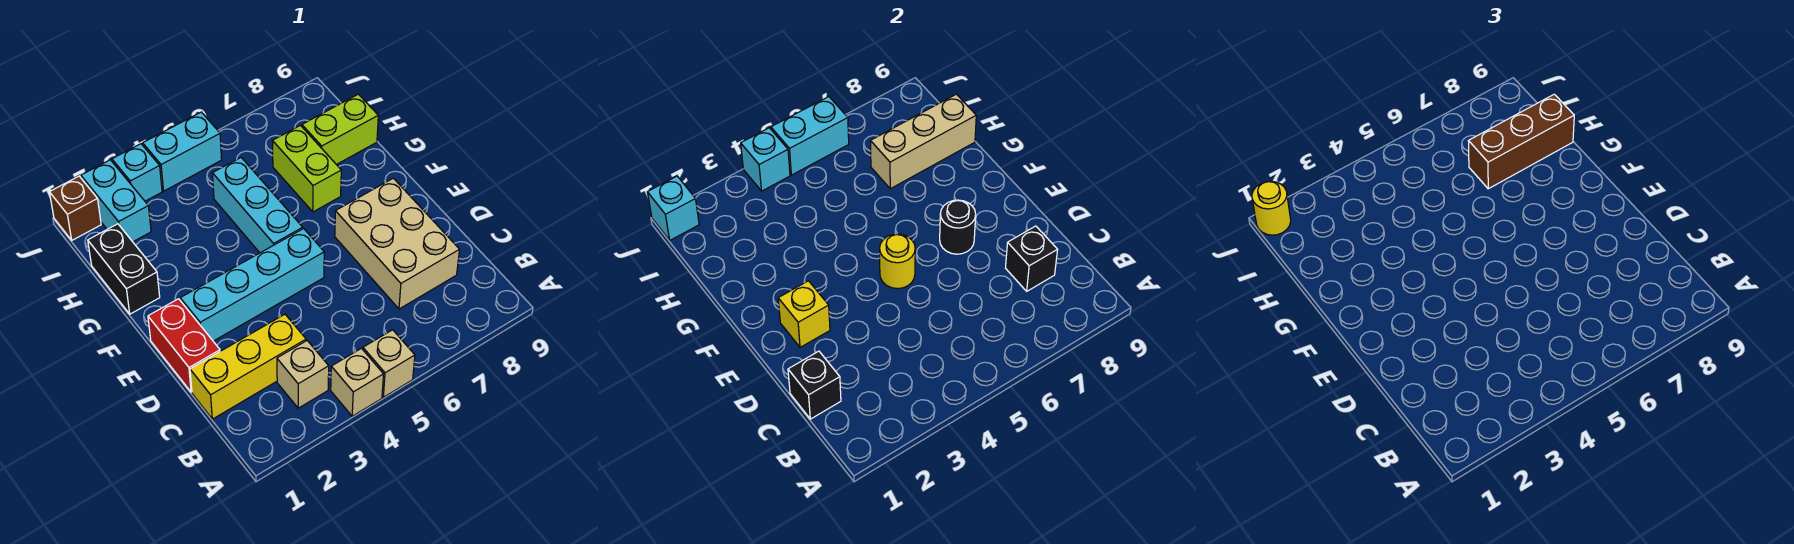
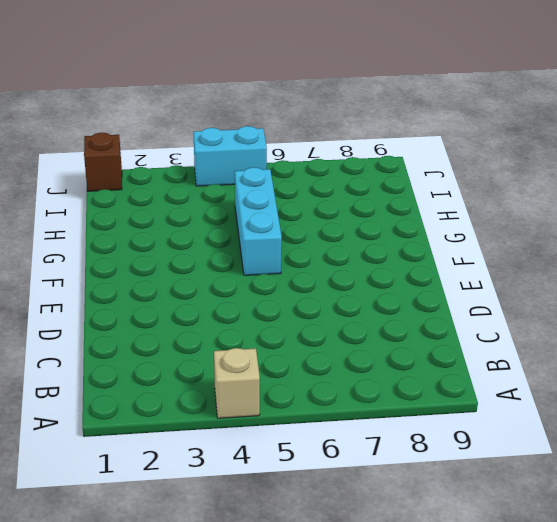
none -> tan brick A5 level 1
none -> tan brick B3 level 1
none -> yellow brick C1:C3 level 1

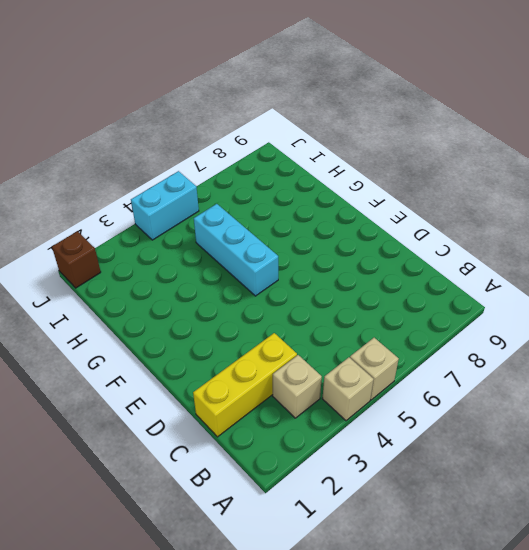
none -> tan brick C7:E8 level 1
none -> red brick D1:E1 level 1
none -> cyan brick E2:E5 level 1

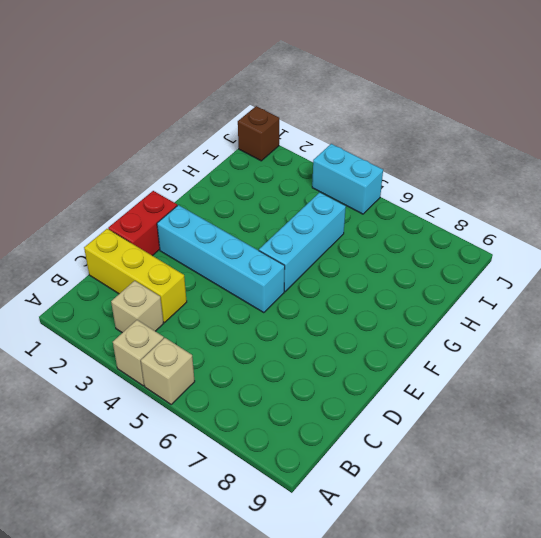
none -> tan brick C7:E8 level 1
none -> black brick G1:H1 level 1
none -> lime brick G7:H7 level 1

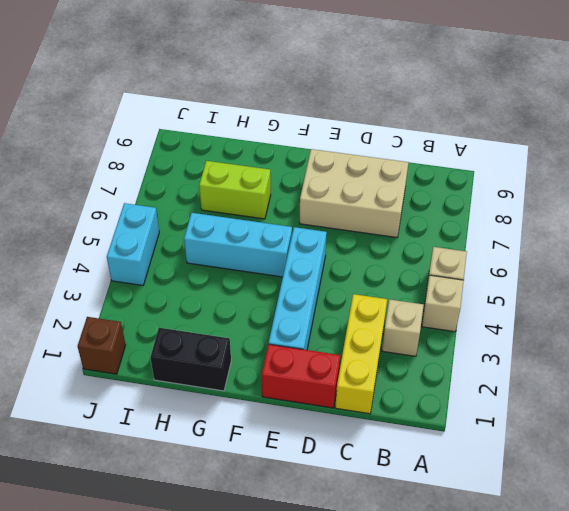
none -> lime brick H8:H9 level 1
none -> cyan brick I2:J2 level 1
none -> cyan brick J3 level 1

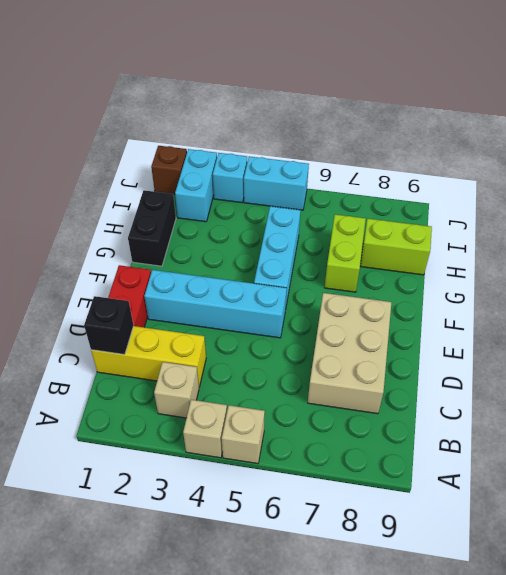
none -> black brick C8 level 2
none -> yellow brick E2 level 2
none -> yellow round brick E5 level 2

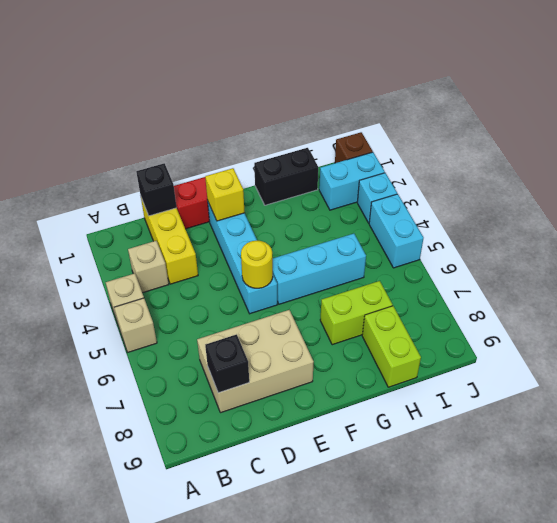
none -> black round brick E7 level 2
none -> tan brick H7:H9 level 2
none -> cyan brick J1 level 2

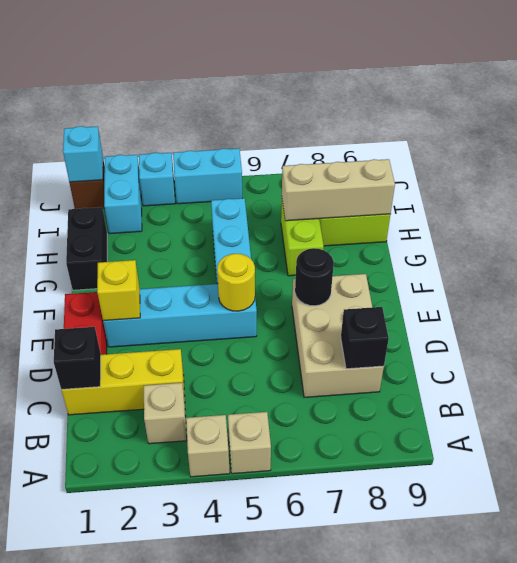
none -> cyan brick J4 level 2
none -> cyan brick J5:J6 level 2
none -> brown brick H7:H9 level 3

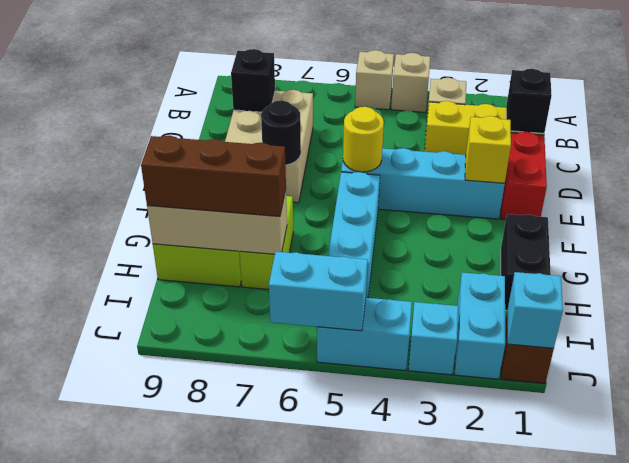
none -> cyan brick J4 level 2
none -> yellow round brick J1 level 3

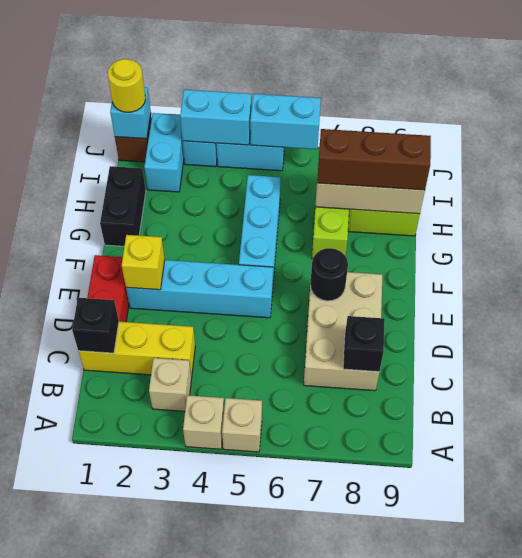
cyan brick J3:J4 level 2 -> cyan brick J4 level 2
none -> yellow round brick E5 level 2

